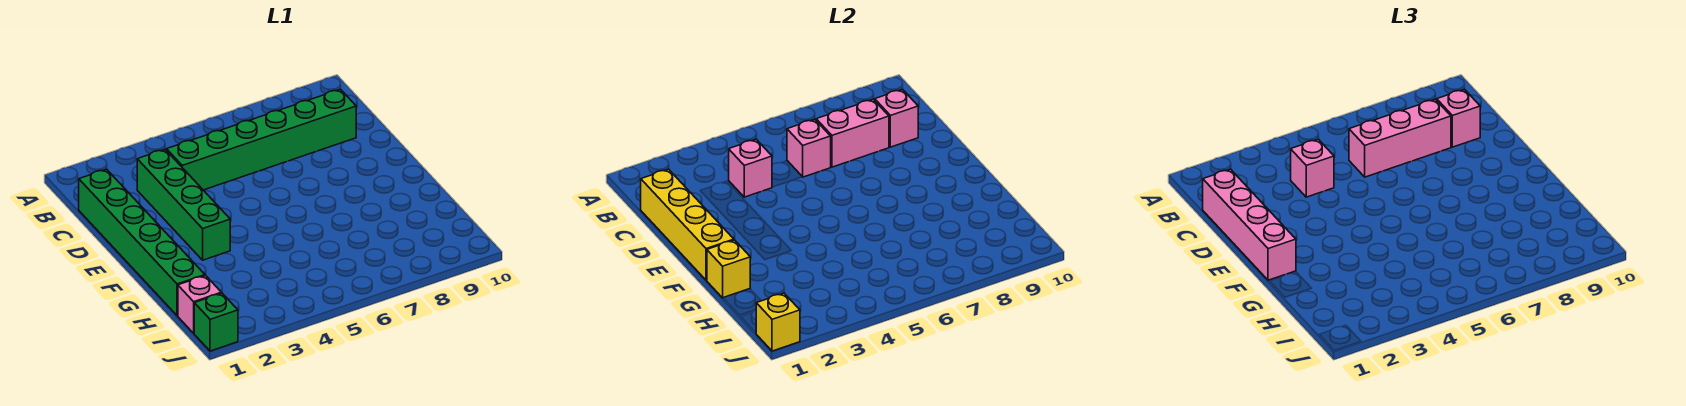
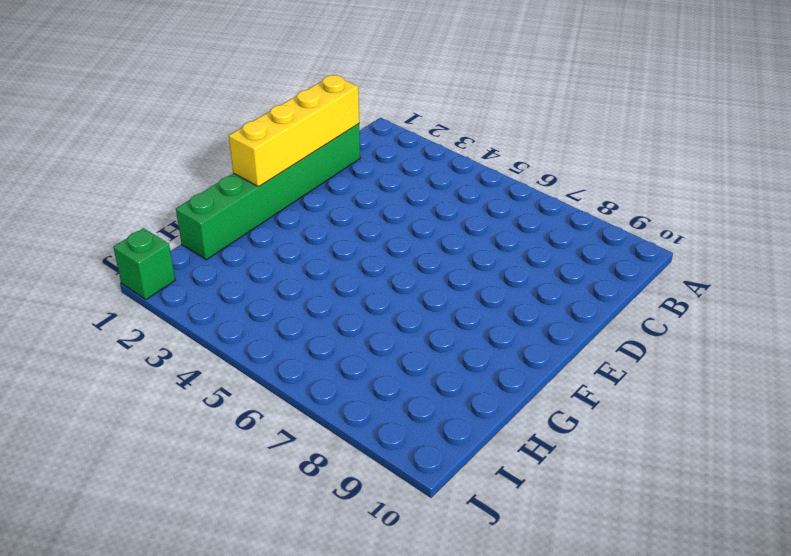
none -> green brick C3:F3 level 1
none -> green brick C4:C9 level 1
none -> pink brick I1 level 1

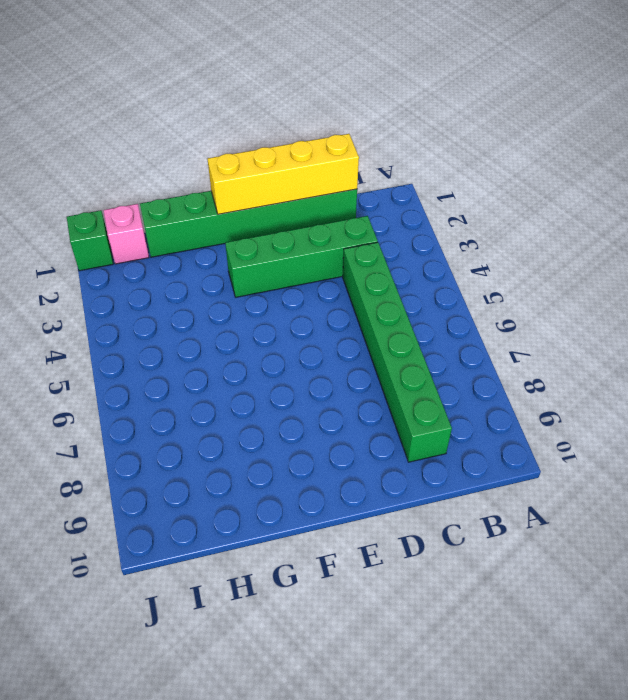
none -> pink brick C4 level 2
none -> pink brick C6 level 2
none -> pink brick C7:C8 level 2

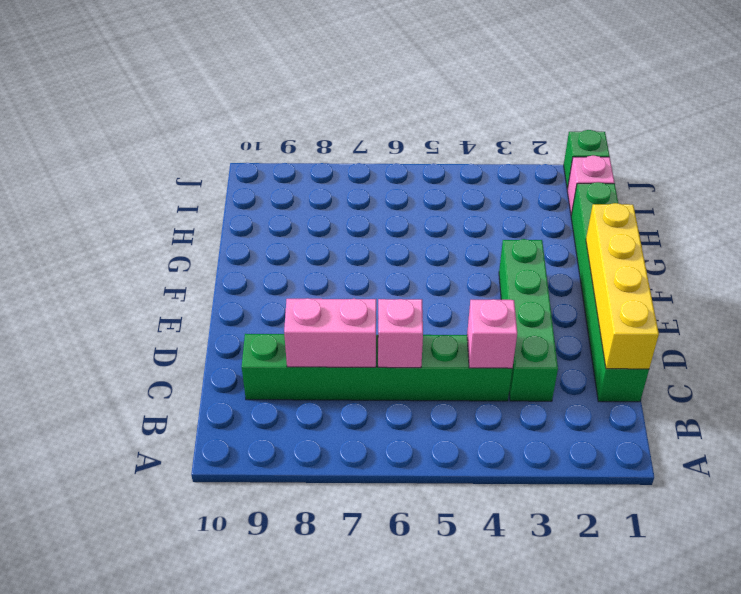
none -> pink brick C9 level 2
none -> yellow brick G1 level 2
none -> yellow brick J1 level 2

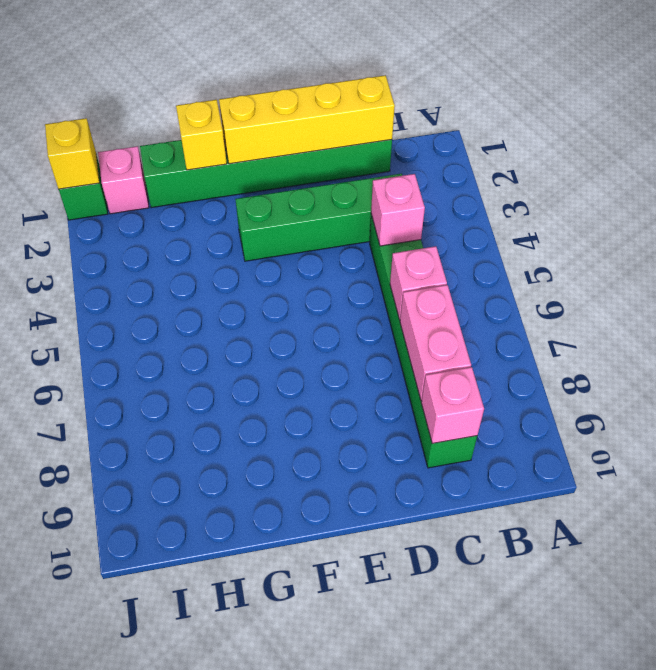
none -> pink brick C1:F1 level 3
none -> pink brick C4 level 3
none -> pink brick C6:C8 level 3

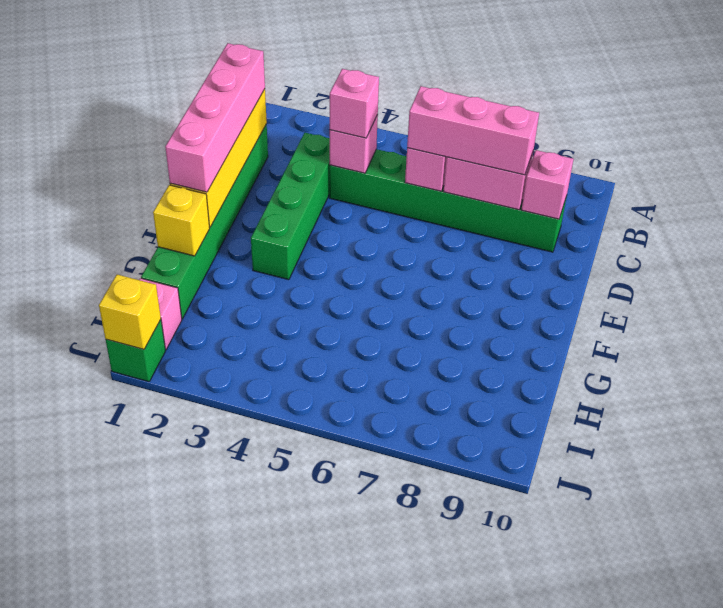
none -> pink brick C9 level 3

